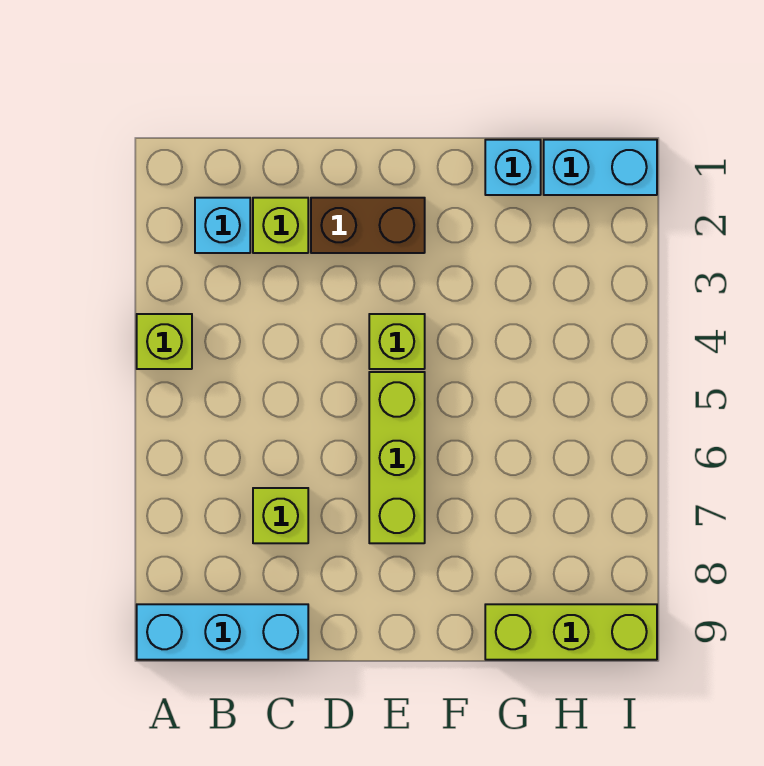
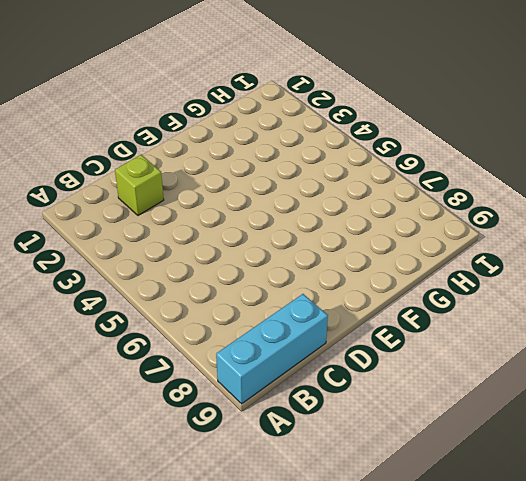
none -> lime brick A4 level 1
none -> cyan brick B2 level 1

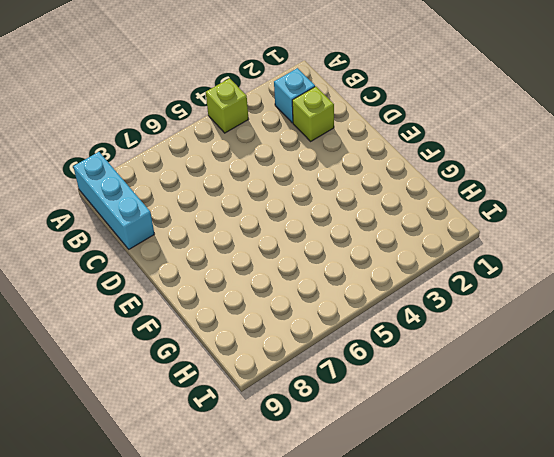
none -> lime brick C7 level 1
none -> brown brick D2:E2 level 1

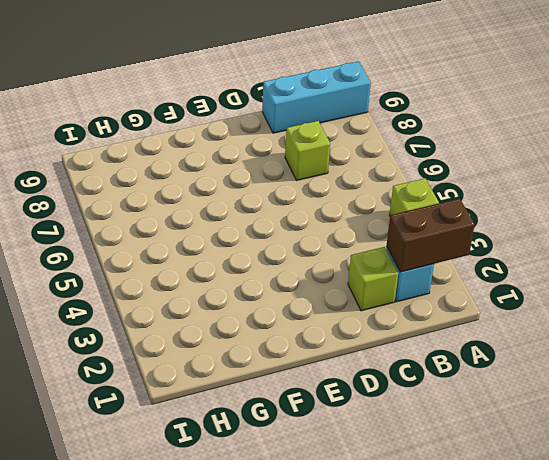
brown brick A2:B2 level 2 -> brown brick D2:E2 level 1
none -> lime brick E4 level 1
none -> lime brick E5:E7 level 1

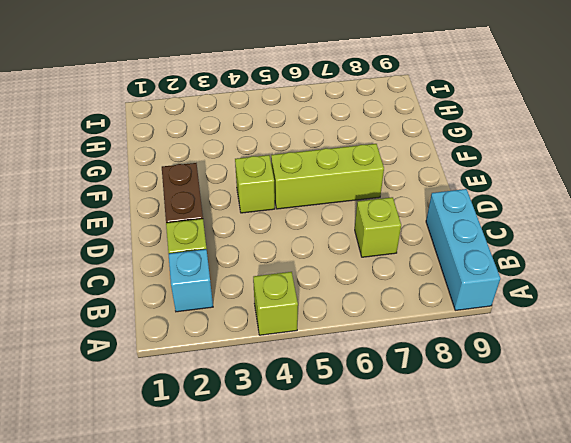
none -> cyan brick G1 level 1
none -> lime brick G9:I9 level 1

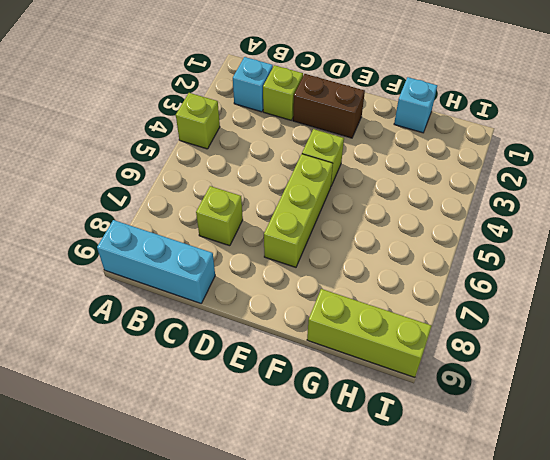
none -> cyan brick H1:I1 level 1

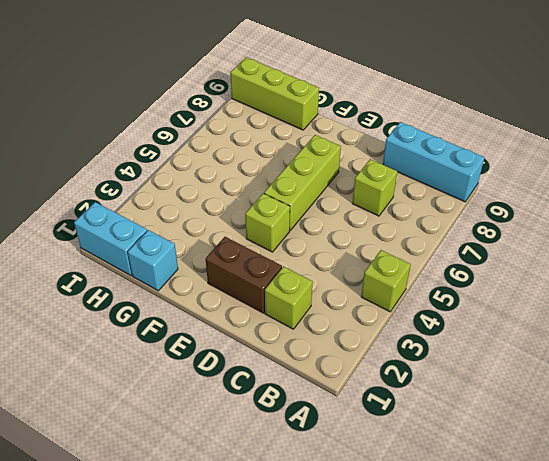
none -> cyan brick B2 level 1

